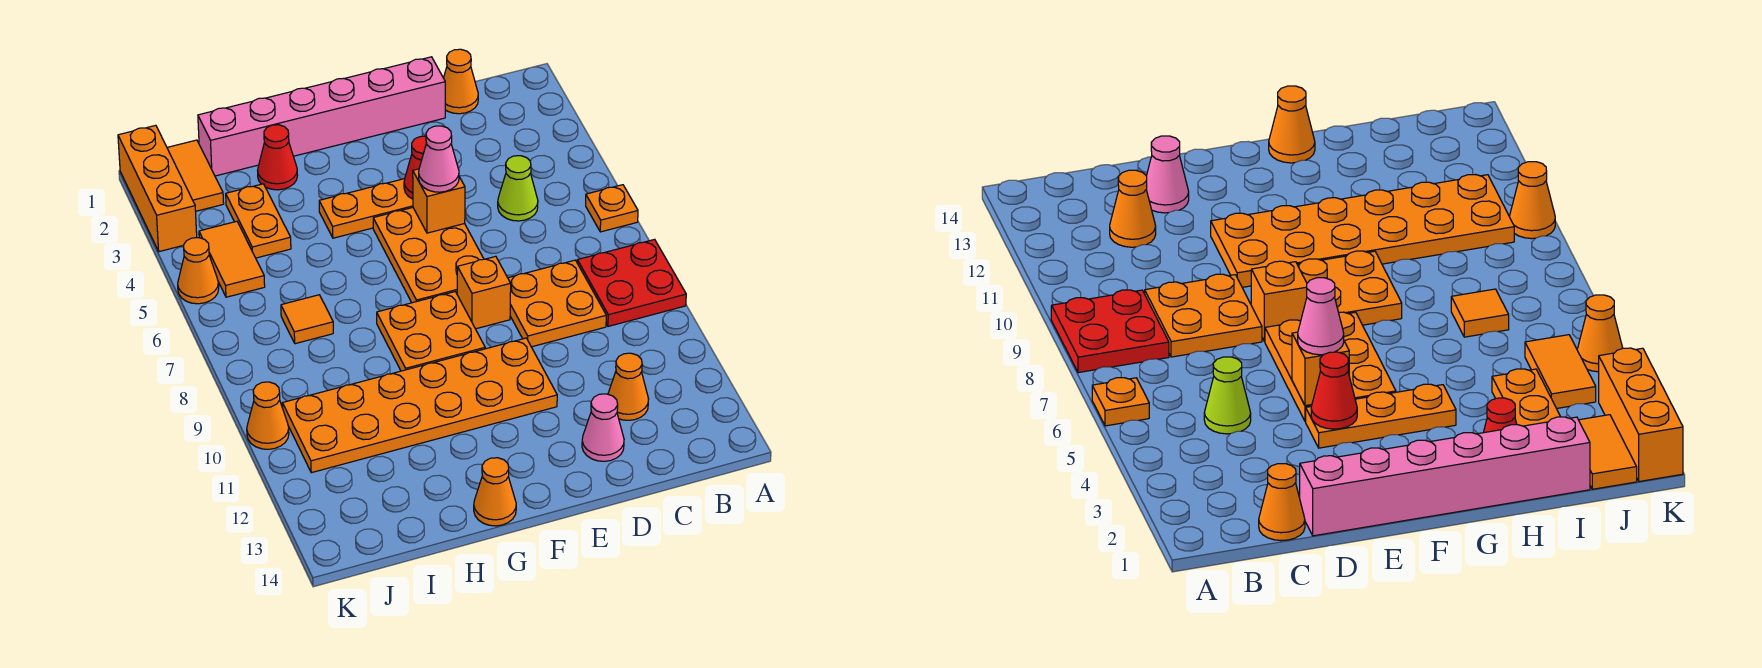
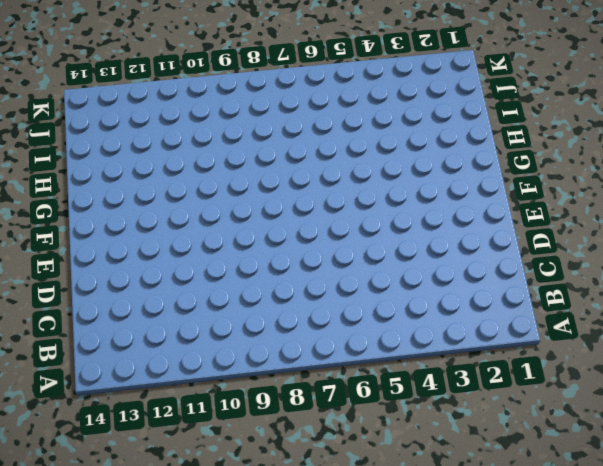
none -> orange plate A6 level 1
none -> red plate A8:B9 level 1
none -> orange cone C1 level 1

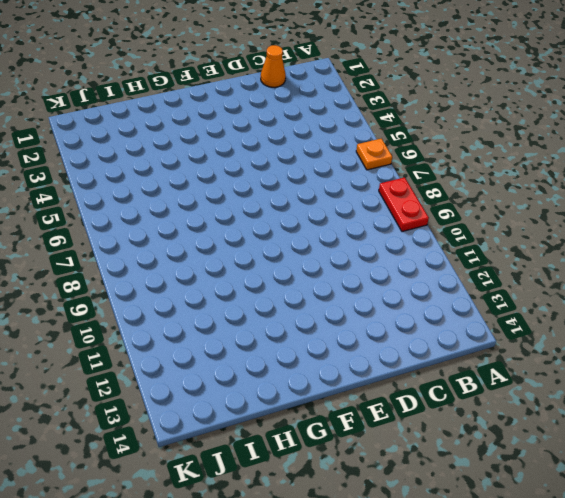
red plate A8:A9 level 1 -> red plate A8:B9 level 1
none -> lime cone C5 level 1
none -> orange plate C8:D9 level 1
none -> orange cone C12 level 1

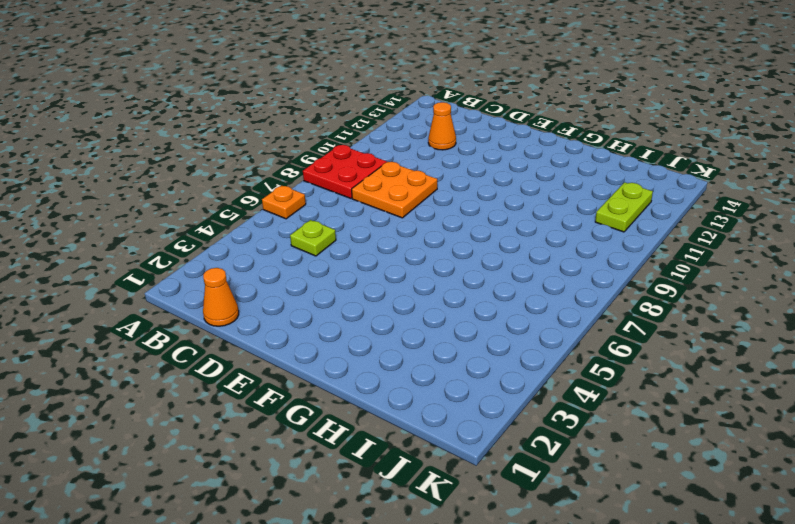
lime plate C5 level 1 -> lime cone C5 level 1
lime plate J11:J12 level 1 -> orange plate E10:J11 level 1
none -> pink brick D1:I1 level 1
none -> pink cone D13 level 1
none -> orange plate E4:G4 level 1

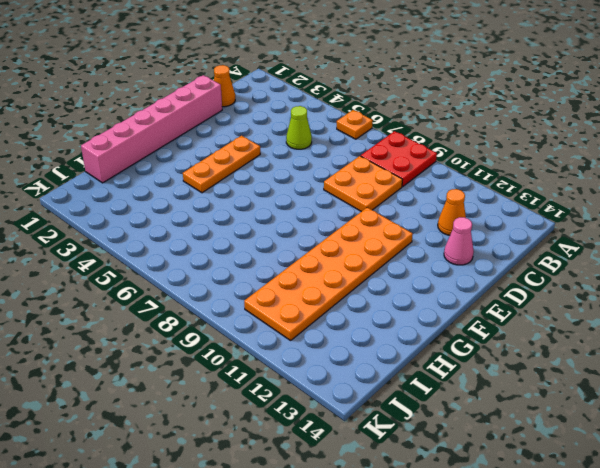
none -> orange plate E5:F7 level 1
none -> orange brick E8 level 1
none -> orange plate F8:G9 level 1

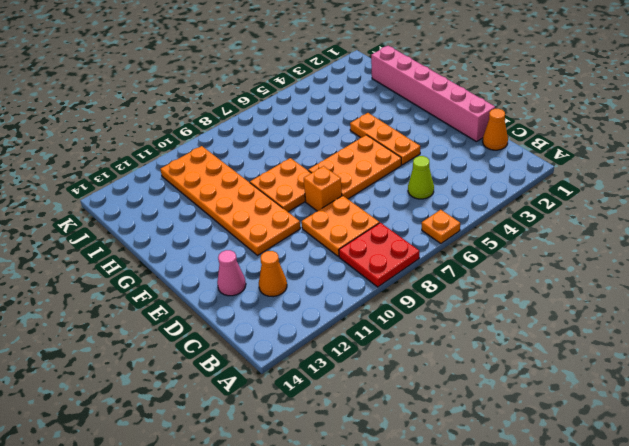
none -> orange cone G14 level 1
none -> red cone H2 level 1
none -> orange plate I3:I4 level 1

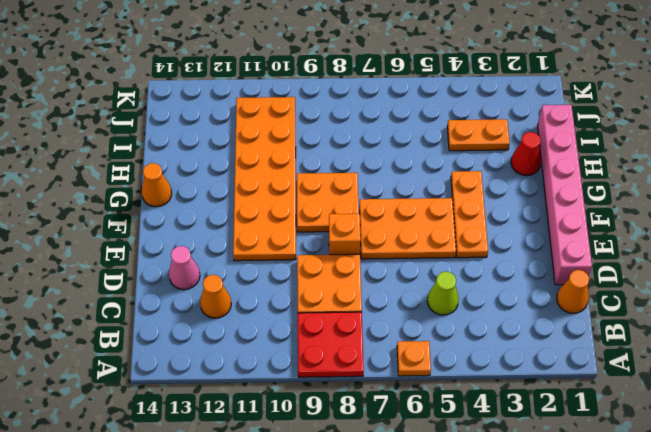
none -> orange tile I7 level 1
none -> orange tile J1:J2 level 1
none -> orange tile J4:J5 level 1

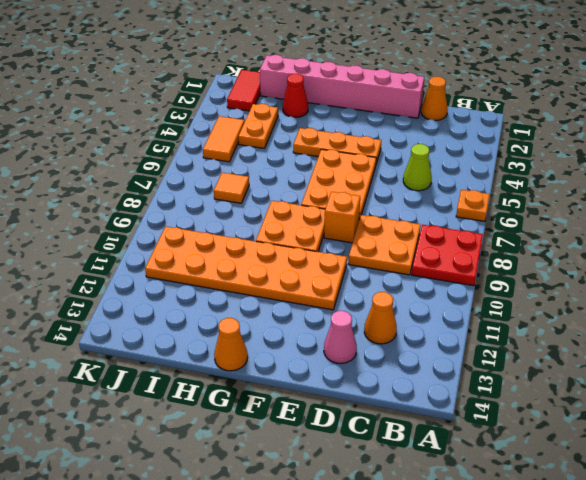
red tile J1:J2 level 1 -> orange tile J1:J2 level 1
none -> orange brick K1:K3 level 1
none -> orange cone K5 level 1
none -> orange cone K10 level 1

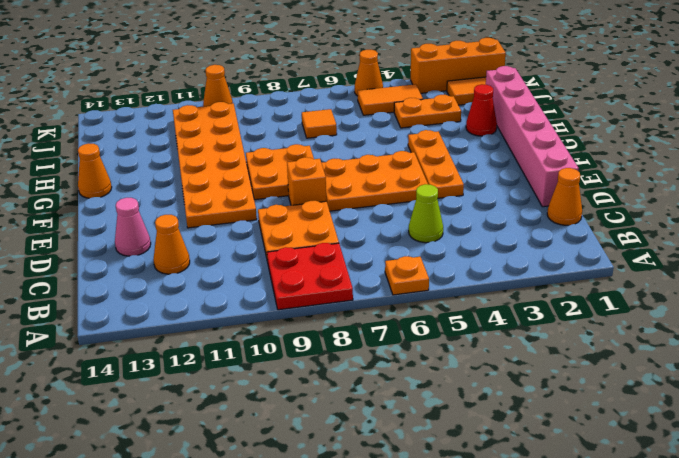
none -> red cone E4 level 2
none -> orange brick E5 level 2
none -> pink cone E5 level 3

